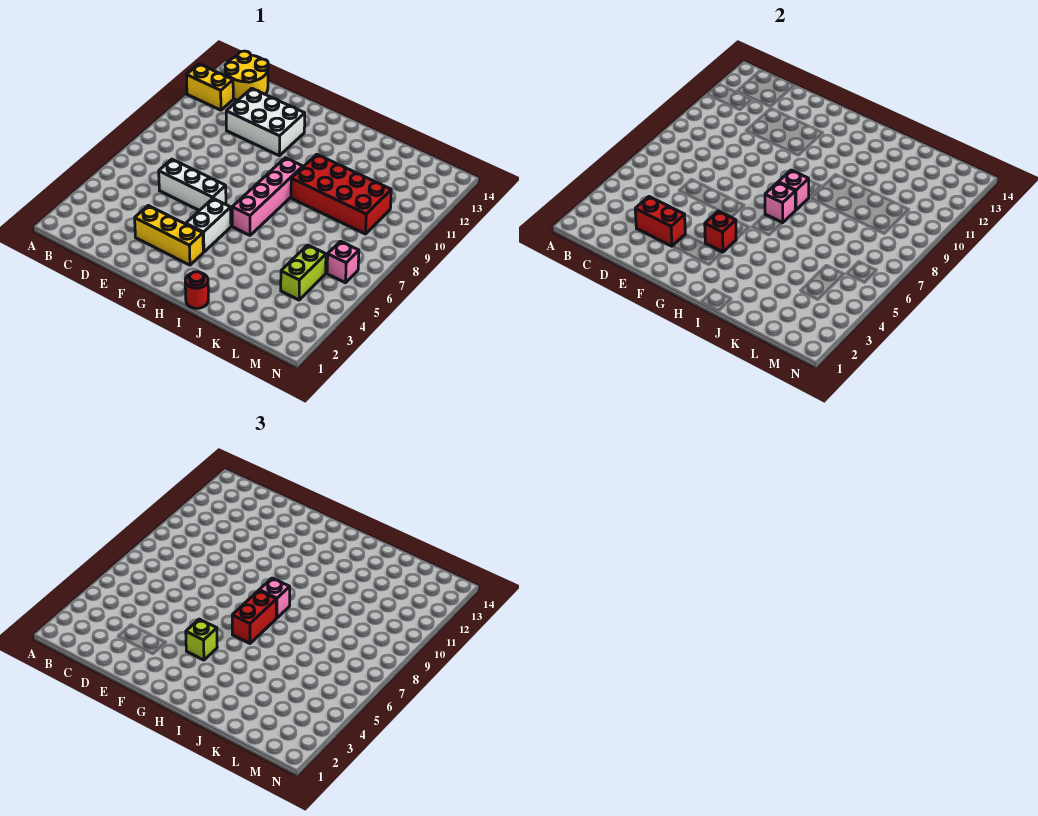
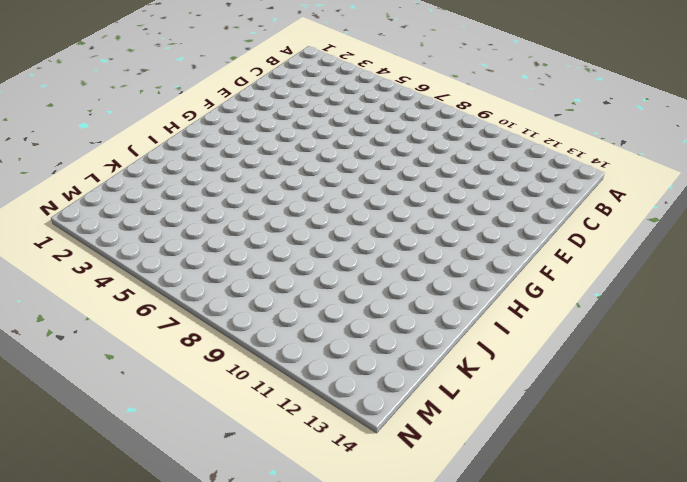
none -> yellow brick A12:B12 level 1
none -> yellow round brick B13:C14 level 1
none -> white brick D6:F6 level 1

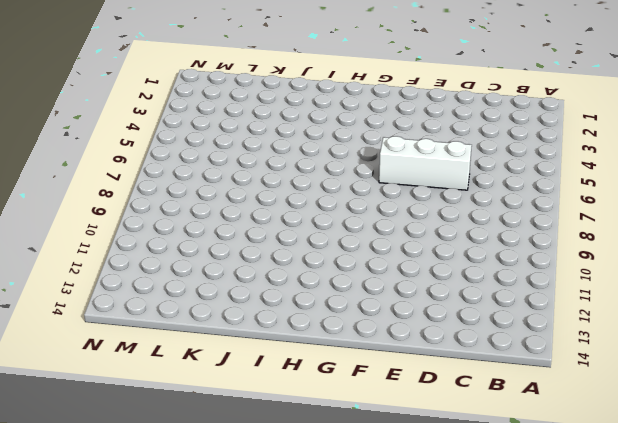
none -> yellow brick A12:B12 level 1
none -> yellow round brick B13:C14 level 1
none -> white brick D11:F12 level 1

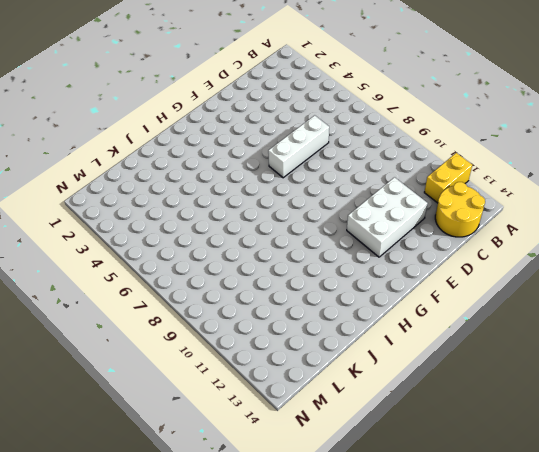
none -> yellow brick E3:G3 level 1
none -> white brick G4:G5 level 1
none -> pink brick H6:H9 level 1

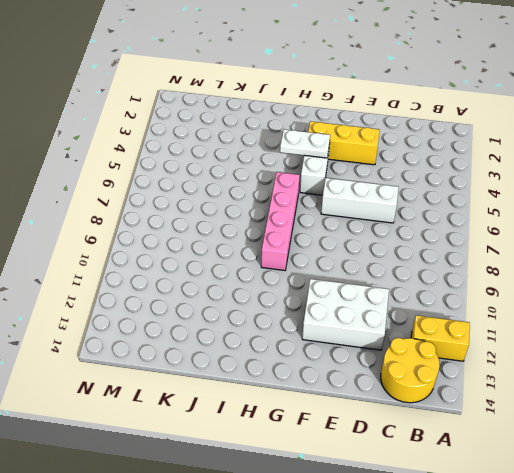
white plate G4:H4 level 2 -> red brick G4 level 2
none -> red round brick I1 level 1
none -> red brick I9:L10 level 1
none -> lime brick L4:L5 level 1

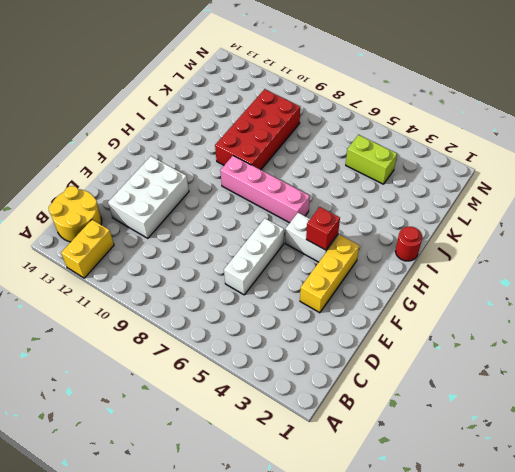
none -> pink brick M6 level 1
none -> red brick D3:E3 level 2
none -> pink brick H7 level 2

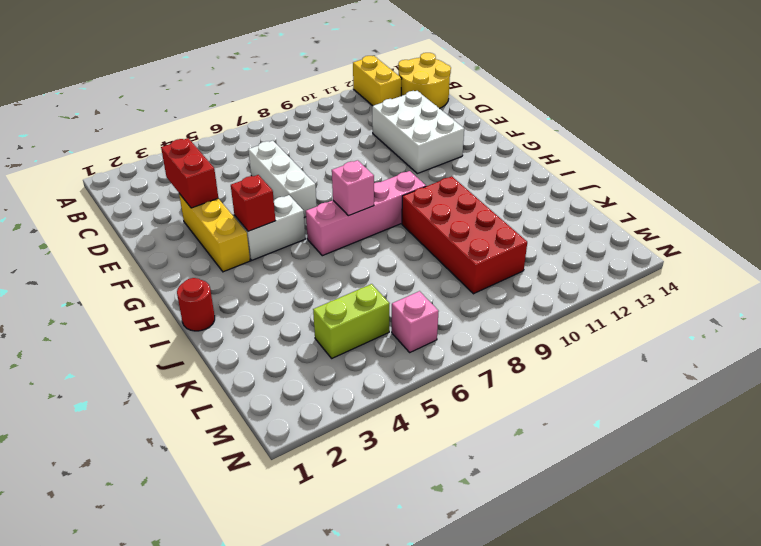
none -> pink brick H8 level 2
none -> lime brick G4 level 3
none -> red brick H6:H7 level 3

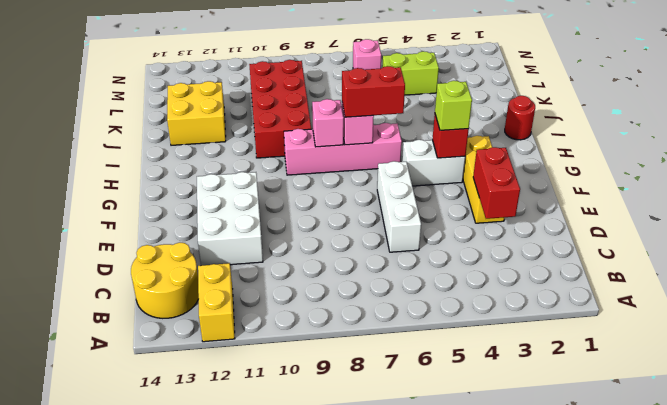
yellow brick J12:K13 level 1 -> none
none -> pink brick H8 level 3

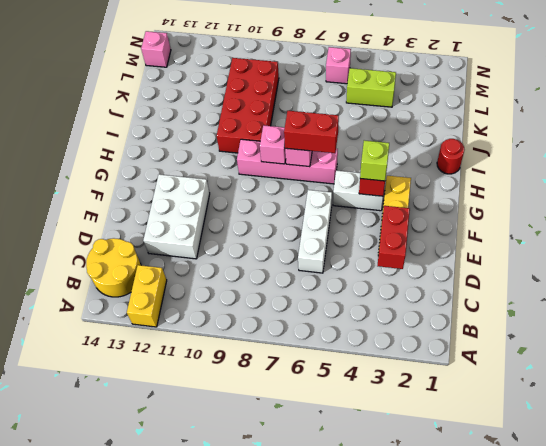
pink brick M14 level 1 -> pink brick H8 level 3

